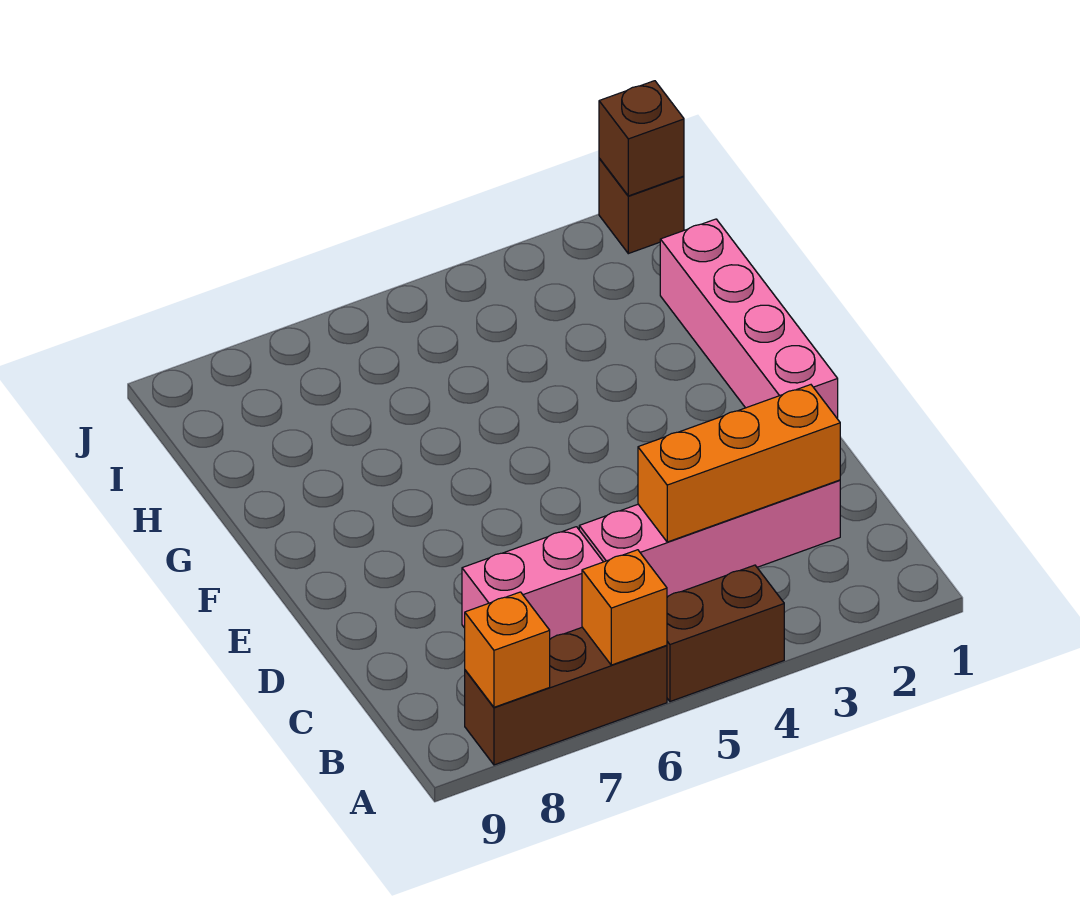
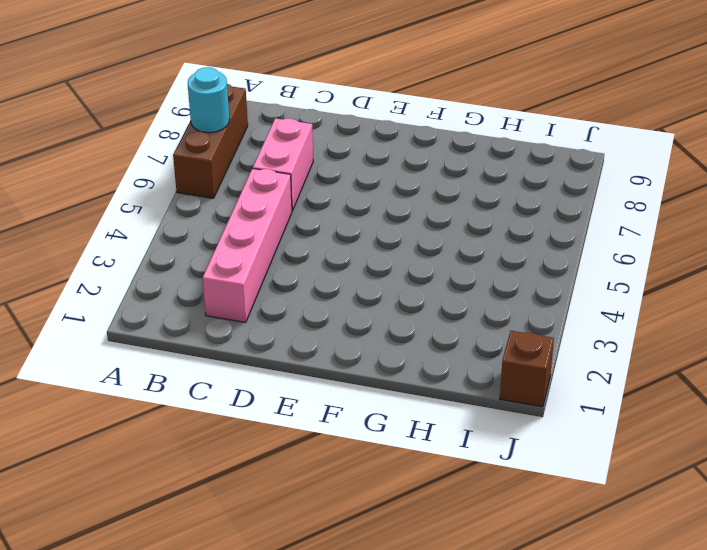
cyan round brick A7 level 2 -> none
none -> brown brick A4:A5 level 1
none -> pink brick E1:H1 level 1

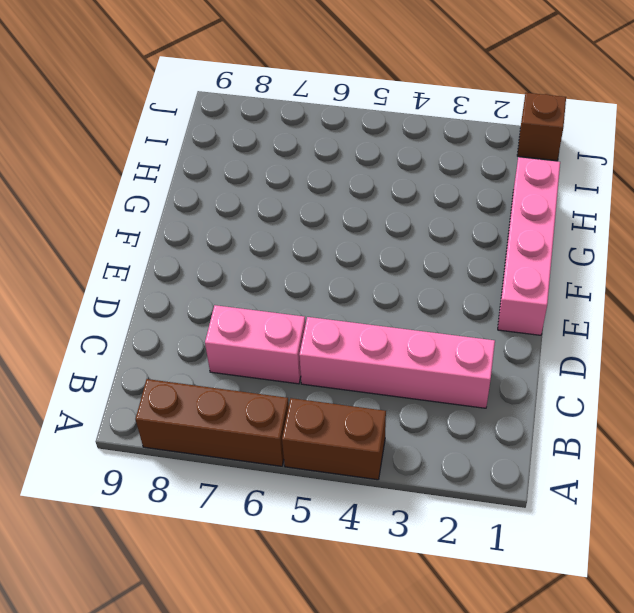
none -> orange brick A6 level 2
none -> orange brick A8 level 2

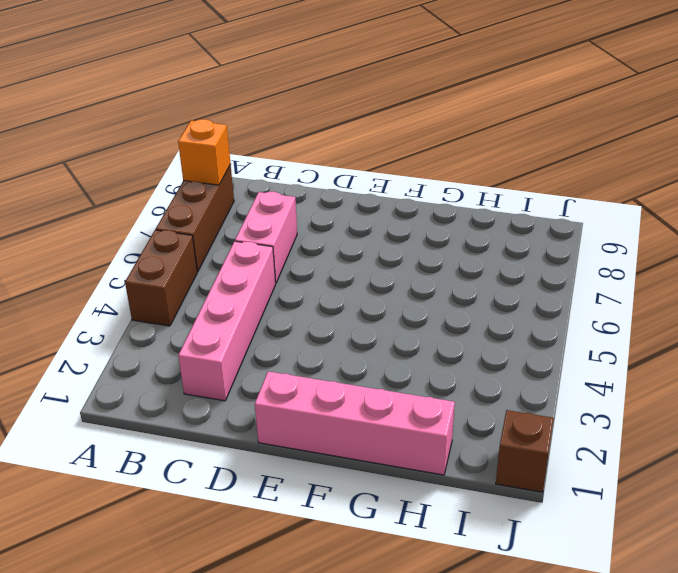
none -> orange brick A6 level 2
none -> orange brick C2:C4 level 2

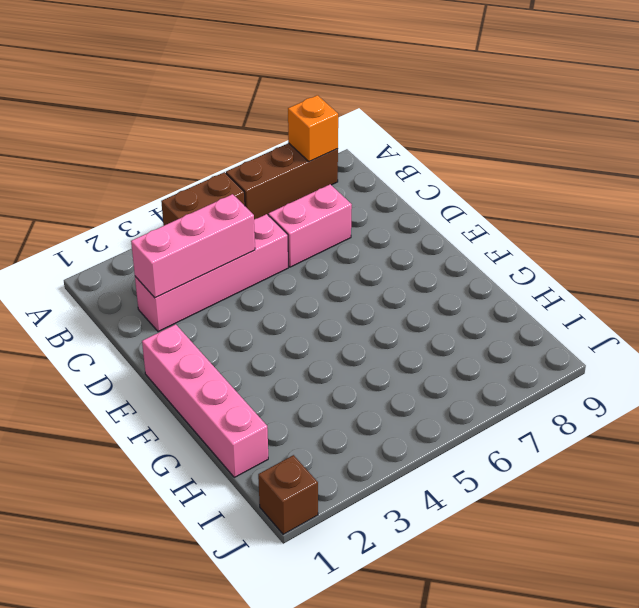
pink brick C2:C4 level 2 -> orange brick C2:C4 level 2
none -> orange brick A6 level 2
none -> brown brick J1 level 2

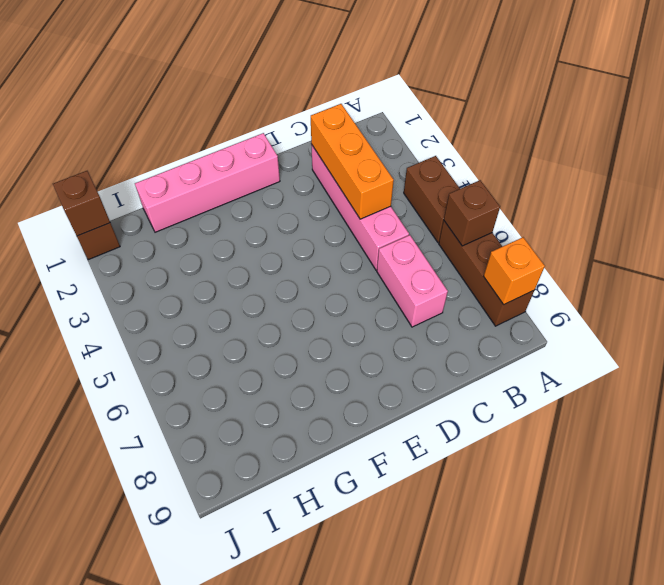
brown brick A6 level 2 -> orange brick A6 level 2

